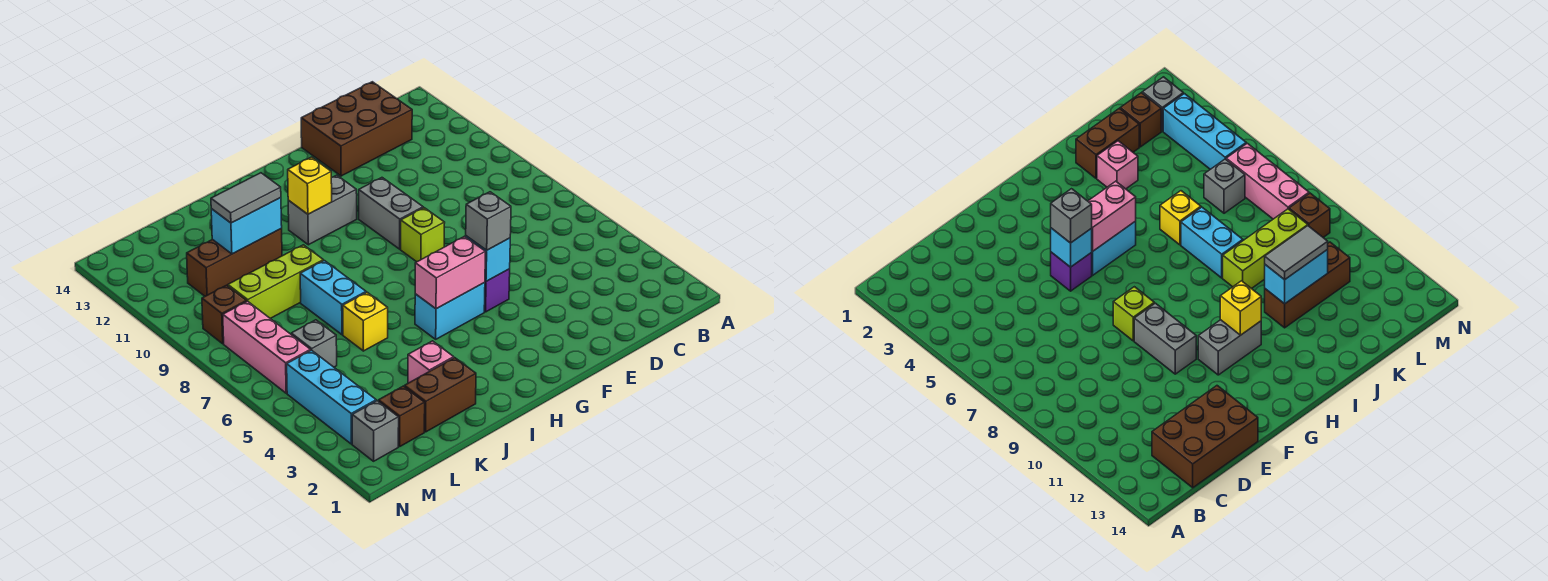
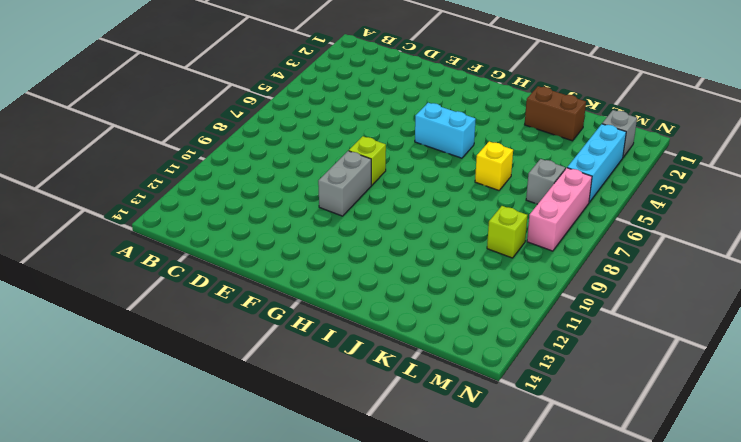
lime brick L9 level 1 -> lime brick J9:L9 level 1
none -> brown brick C13:E14 level 1
none -> purple brick F5 level 1
none -> grey brick G11:H11 level 1

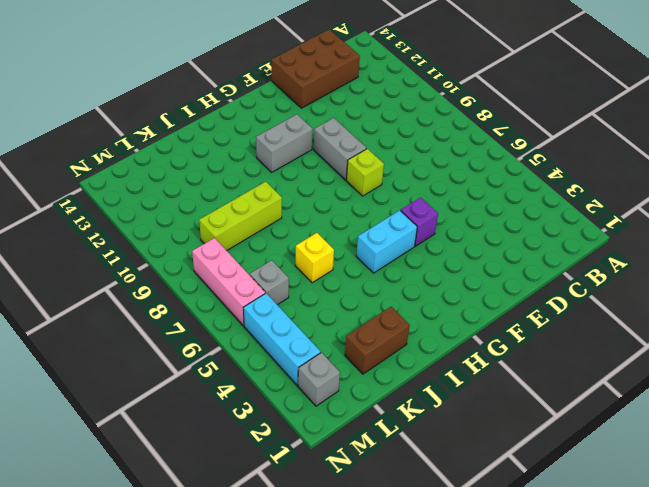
none -> pink brick J3 level 1
none -> cyan brick J7:J8 level 1
none -> brown brick J11:L11 level 1

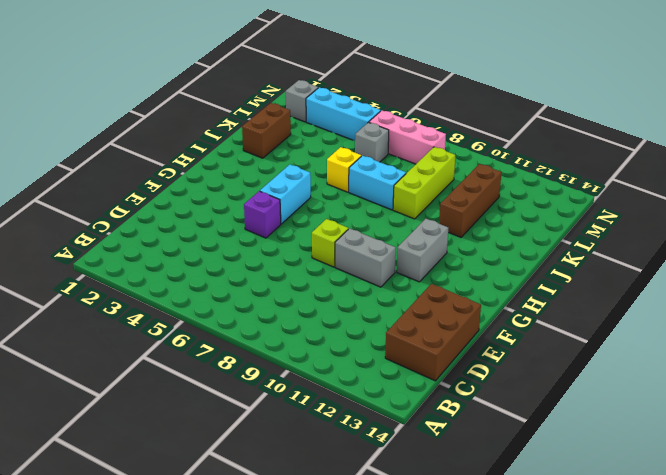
none -> pink brick J3 level 1
none -> brown brick L2 level 1
none -> brown brick M9 level 1

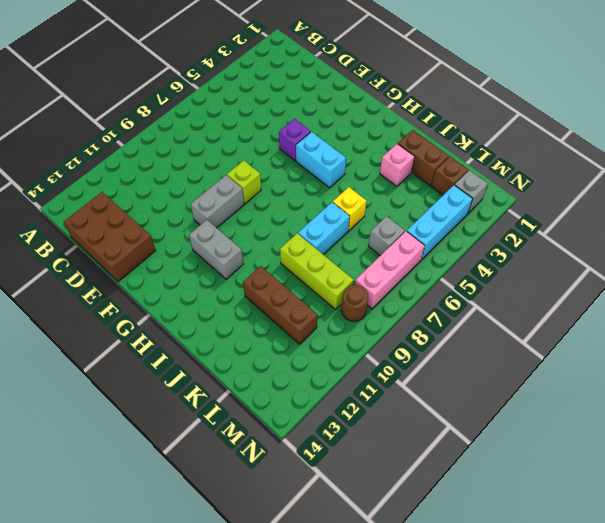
brown round brick M9 level 1 -> brown brick M9 level 1
none -> cyan brick F5 level 2
none -> pink brick G5:H5 level 2
none -> yellow brick H11 level 2

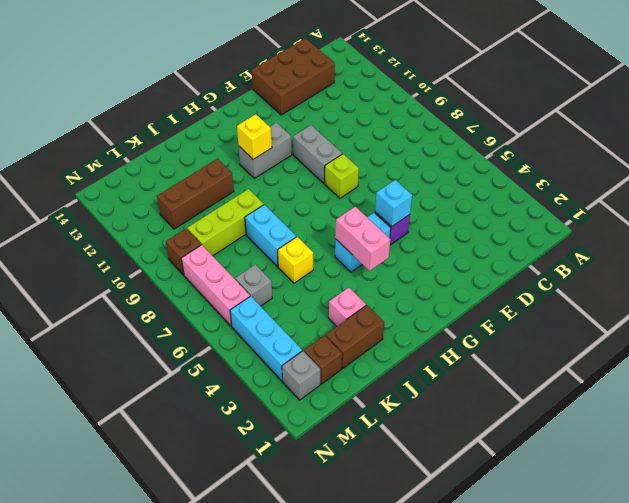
pink brick H4:H5 level 2 -> pink brick G5:H5 level 2
none -> cyan brick J11:K11 level 2
none -> grey brick F5 level 3
none -> grey tile J11:K11 level 3

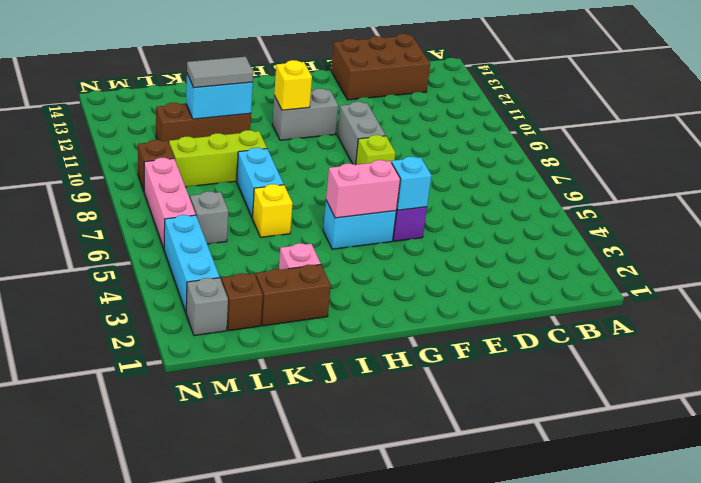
none -> grey brick F5 level 3

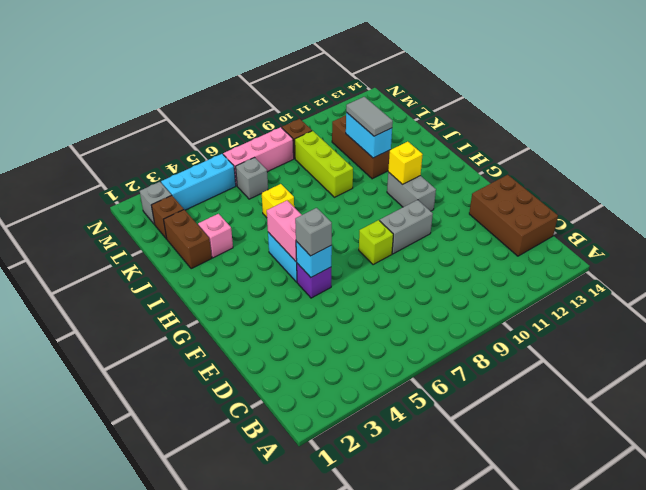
none -> cyan brick J7:J8 level 1

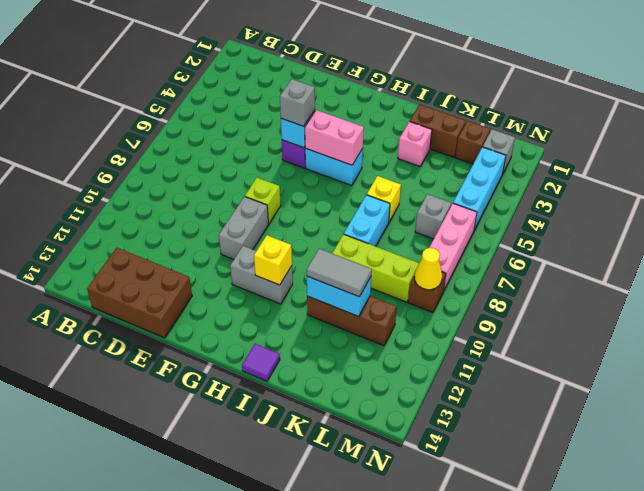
purple tile I14 level 1 -> none
yellow cone M9 level 2 -> none

